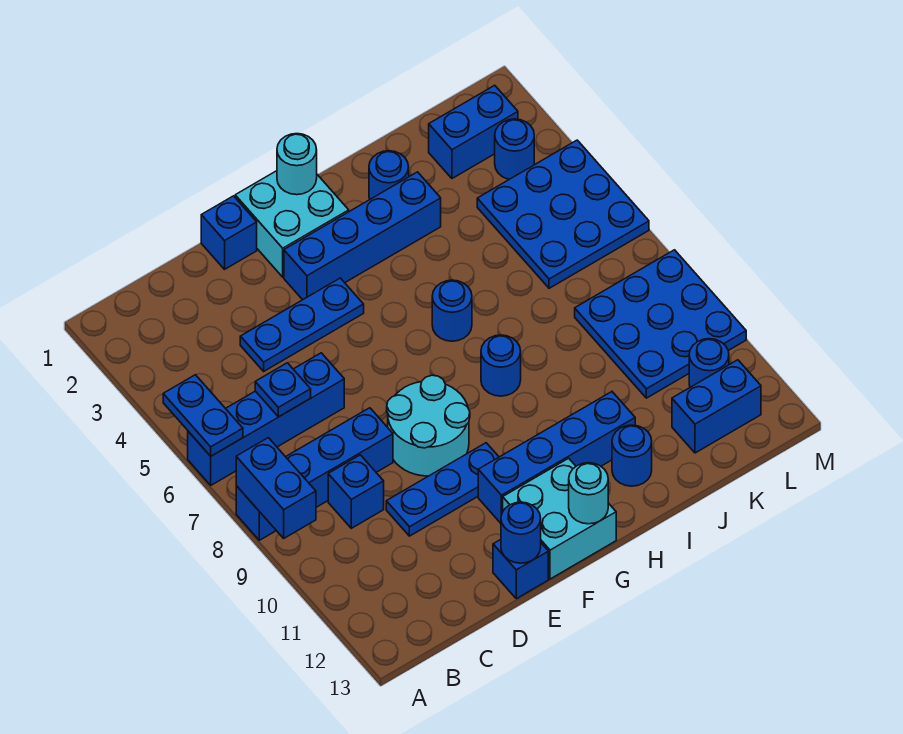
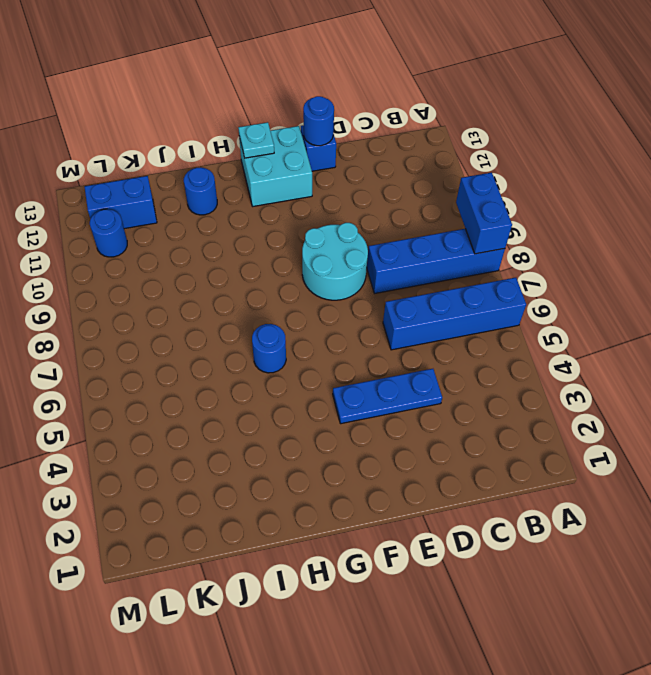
cyan plate G13 level 2 -> cyan round brick G13 level 2
none -> blue brick C9 level 1
none -> blue plate D10:F10 level 1
none -> blue brick E1 level 1

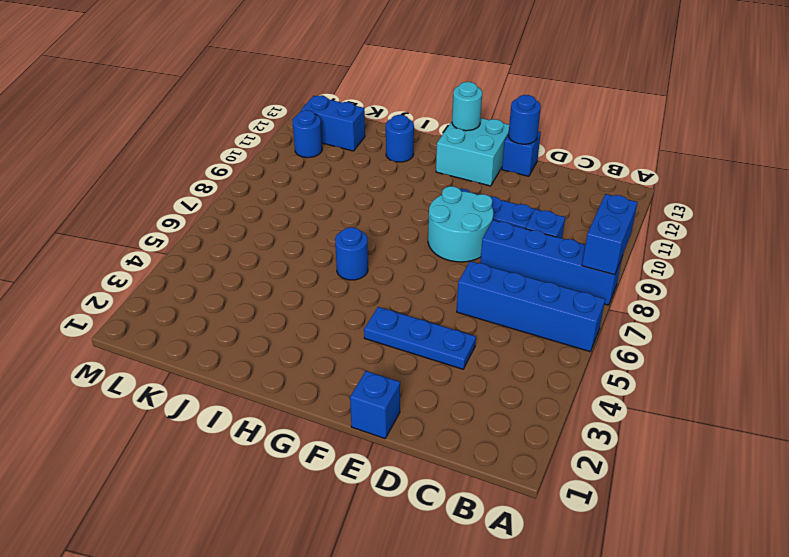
none -> cyan brick F1:G2 level 1
none -> blue brick F3:I3 level 1
none -> blue brick F11:I11 level 1

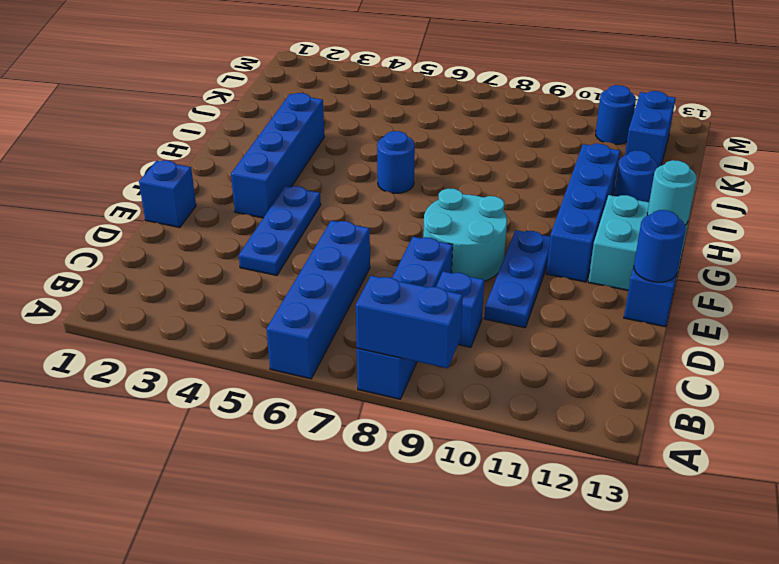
none -> cyan brick F1:G2 level 1
none -> blue round brick H8 level 1
none -> blue round brick I2 level 1

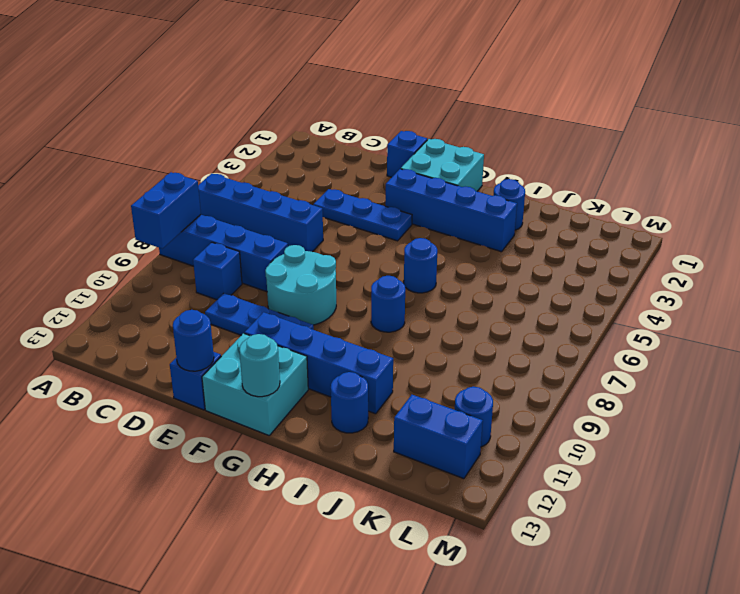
none -> blue brick K2:L2 level 1
none -> blue plate K4:M6 level 1
none -> blue plate K8:M10 level 1

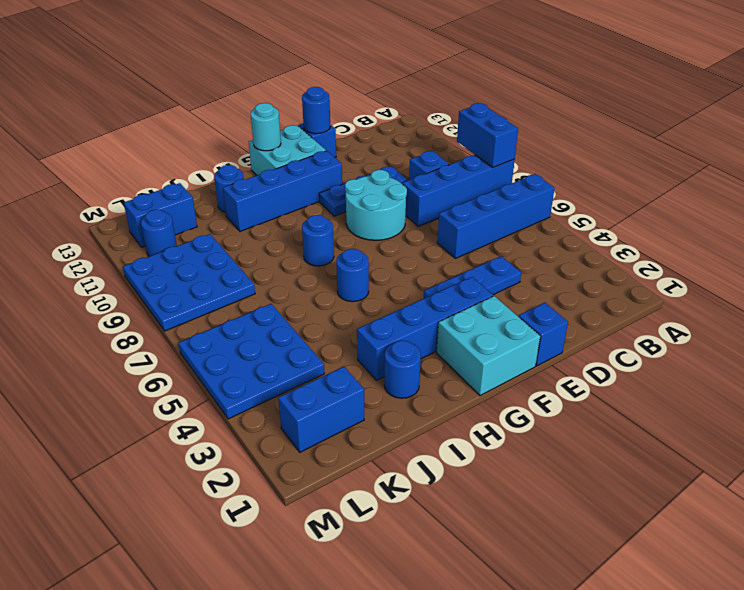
none -> blue round brick L3 level 1
none -> blue plate A5:A6 level 2
none -> blue plate C6 level 2

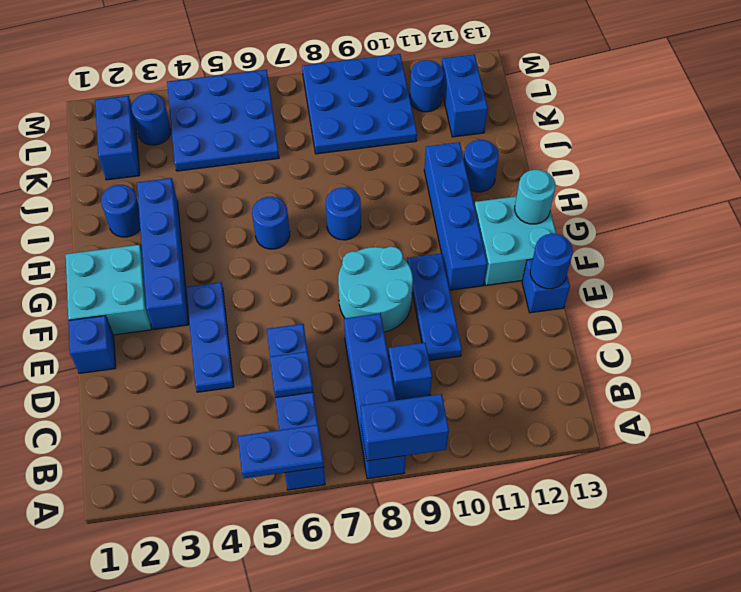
none -> cyan round brick G1 level 2

